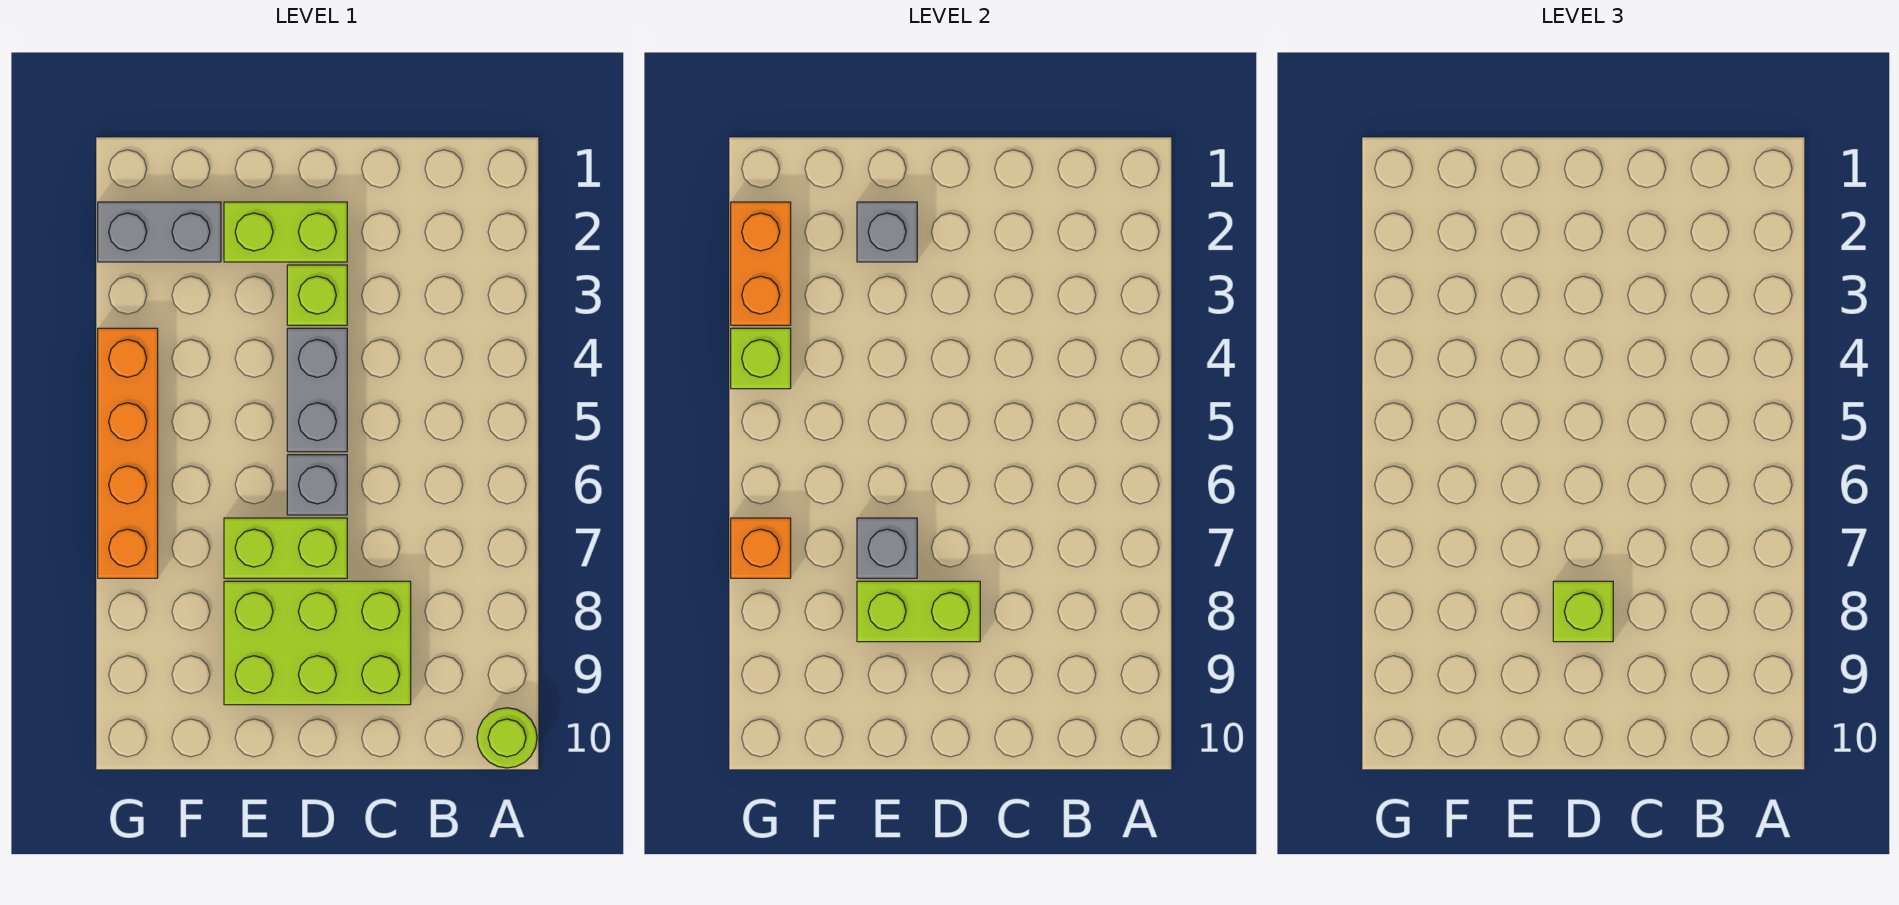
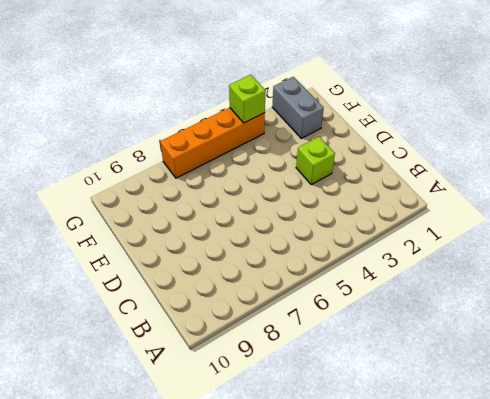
none -> lime round brick A10 level 1
none -> lime brick C8:E9 level 1
none -> lime brick D2:E2 level 1

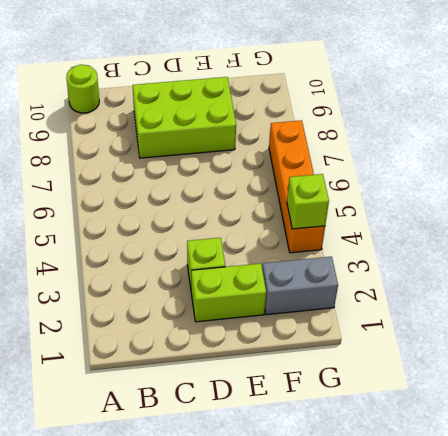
none -> grey brick D4:D5 level 1
none -> grey brick D6 level 1
none -> lime brick D7:E7 level 1

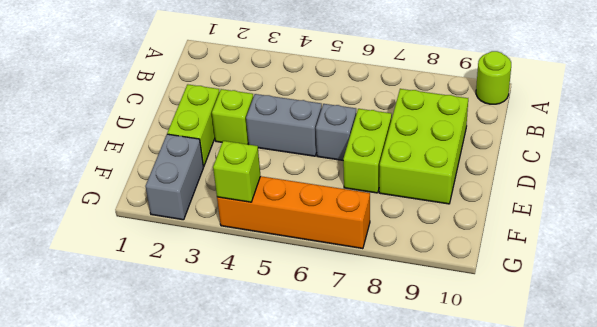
none -> lime brick D8:E8 level 2
none -> grey brick E2 level 2
none -> grey brick E7 level 2

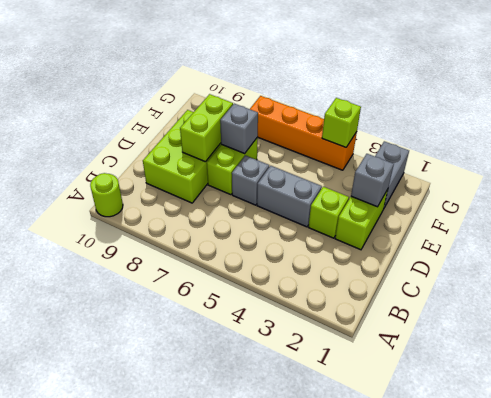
none -> orange brick G2:G3 level 2
none -> orange brick G7 level 2
none -> lime brick D8 level 3

